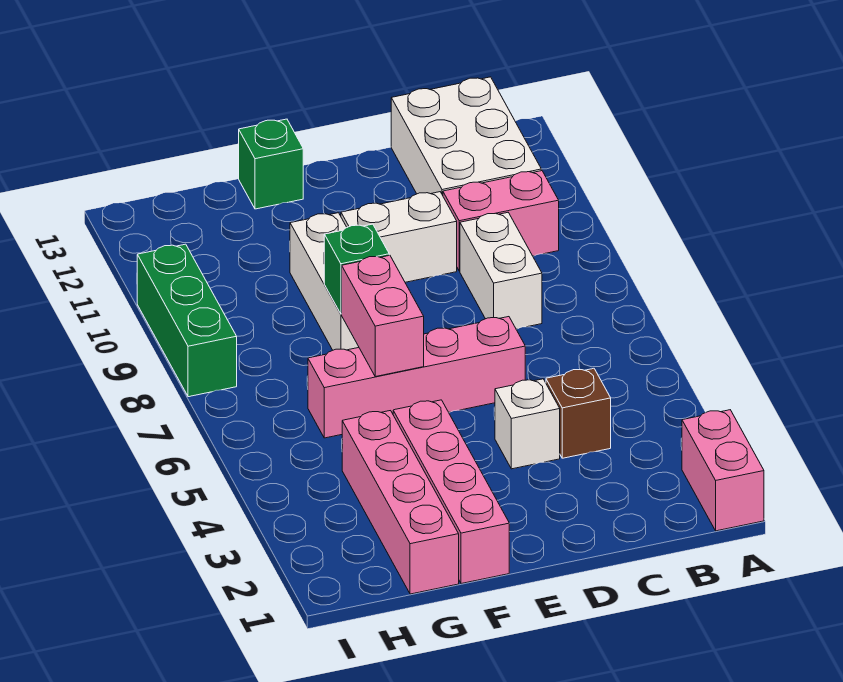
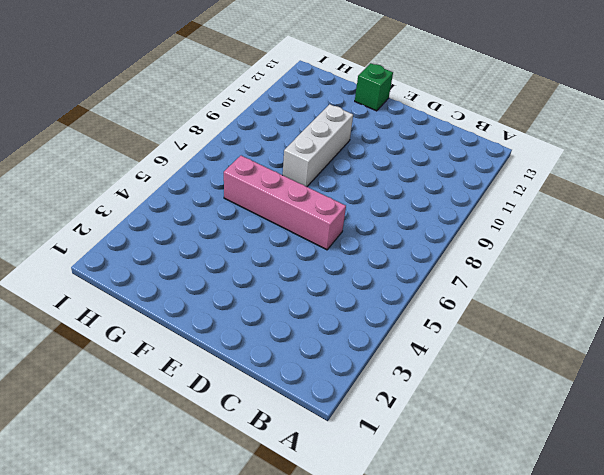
none -> pink brick A1:A2 level 1
none -> pink brick B10:C10 level 1
none -> white brick B11:C13 level 1

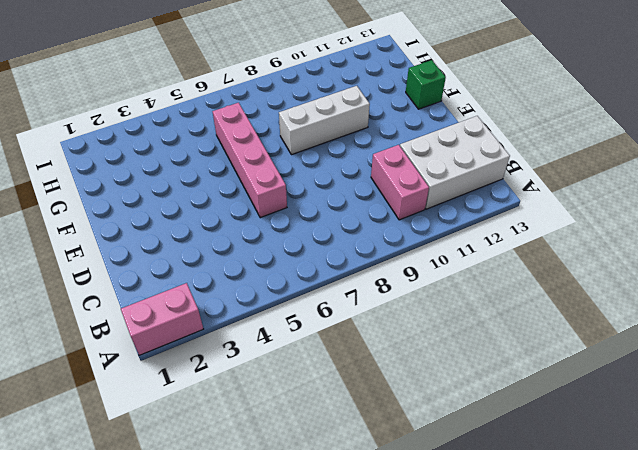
none -> brown brick C4 level 1
none -> white brick C8:C9 level 1
none -> white brick D4 level 1

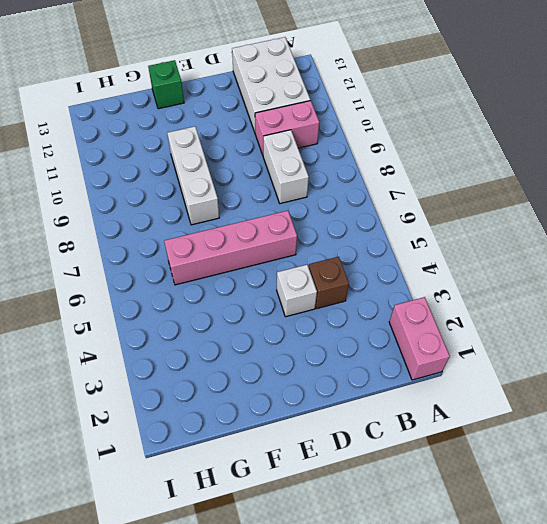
none -> white brick D10:E10 level 1
none -> pink brick F1:F4 level 1
none -> pink brick G1:G4 level 1

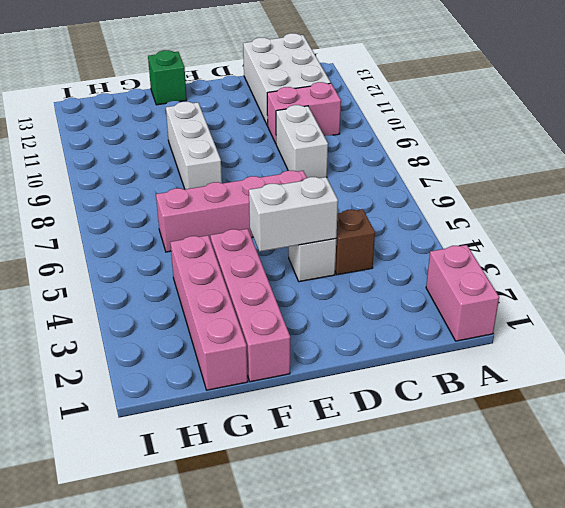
white brick D4:E4 level 2 -> white brick D10:E10 level 1
none -> green brick I8:I10 level 1
none -> pink brick F6:F7 level 2
none -> green brick F8 level 2

